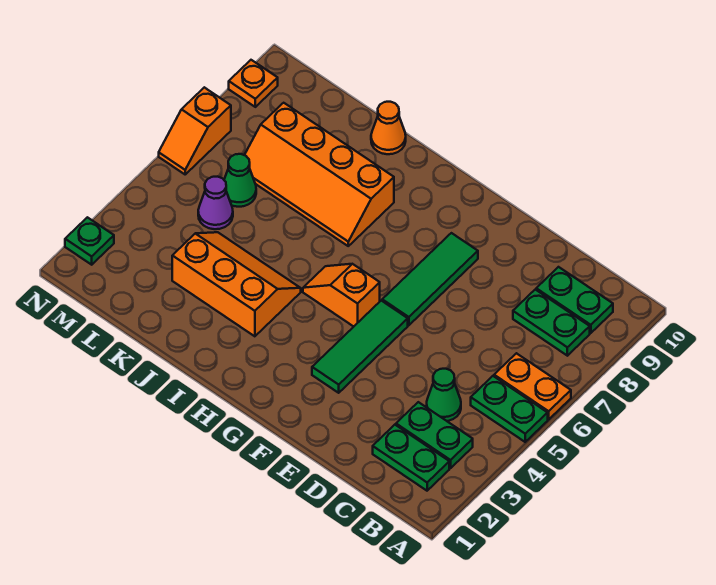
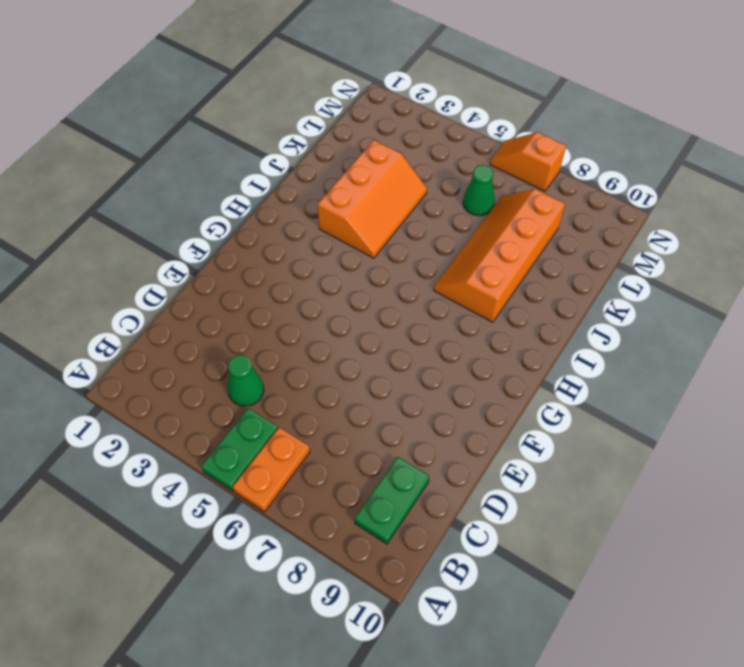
none -> green plate B2:C2 level 1
none -> green plate B3:C3 level 1
none -> green plate B8:C8 level 1

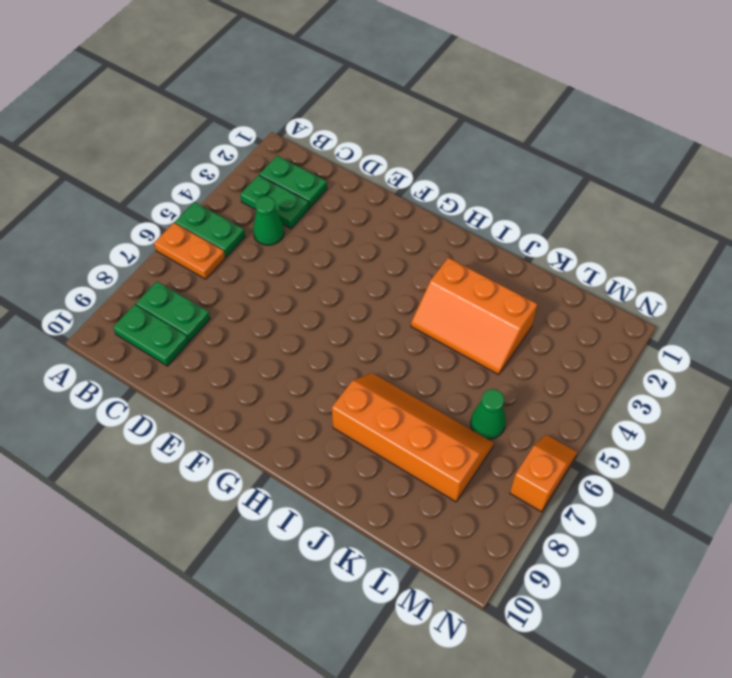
none -> green tile F3:F5 level 1
none -> green tile F6:F8 level 1
none -> orange slope G5:H5 level 1 top G

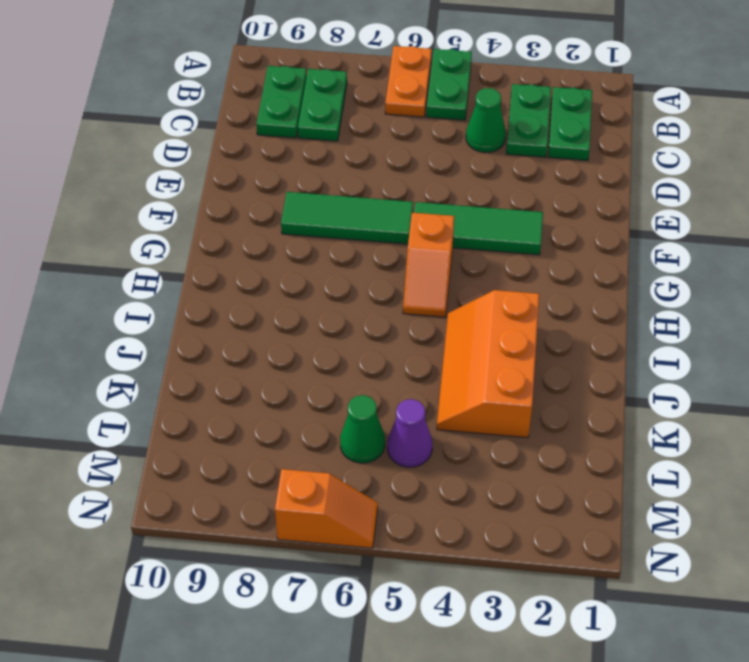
none -> orange slope I7:L8 level 1 top 8
none -> orange cone J10 level 1
none -> green plate N2 level 1

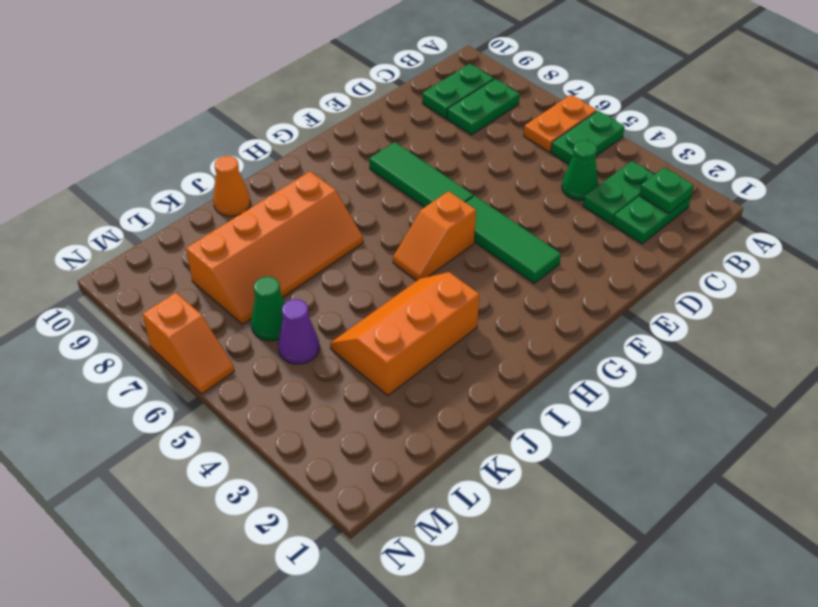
green plate B2 level 2 -> green plate N2 level 1
none -> orange plate N9 level 1

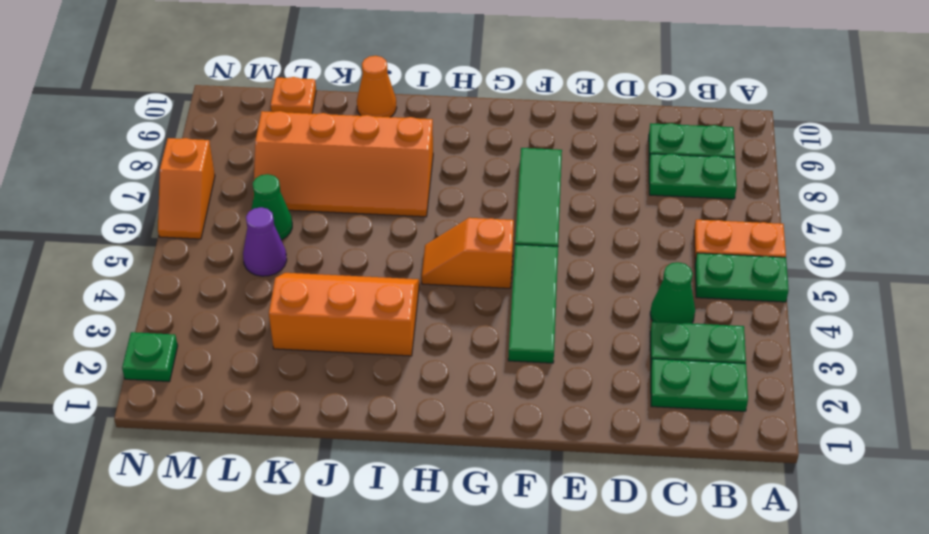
orange plate L10 level 1 -> orange plate N9 level 1

